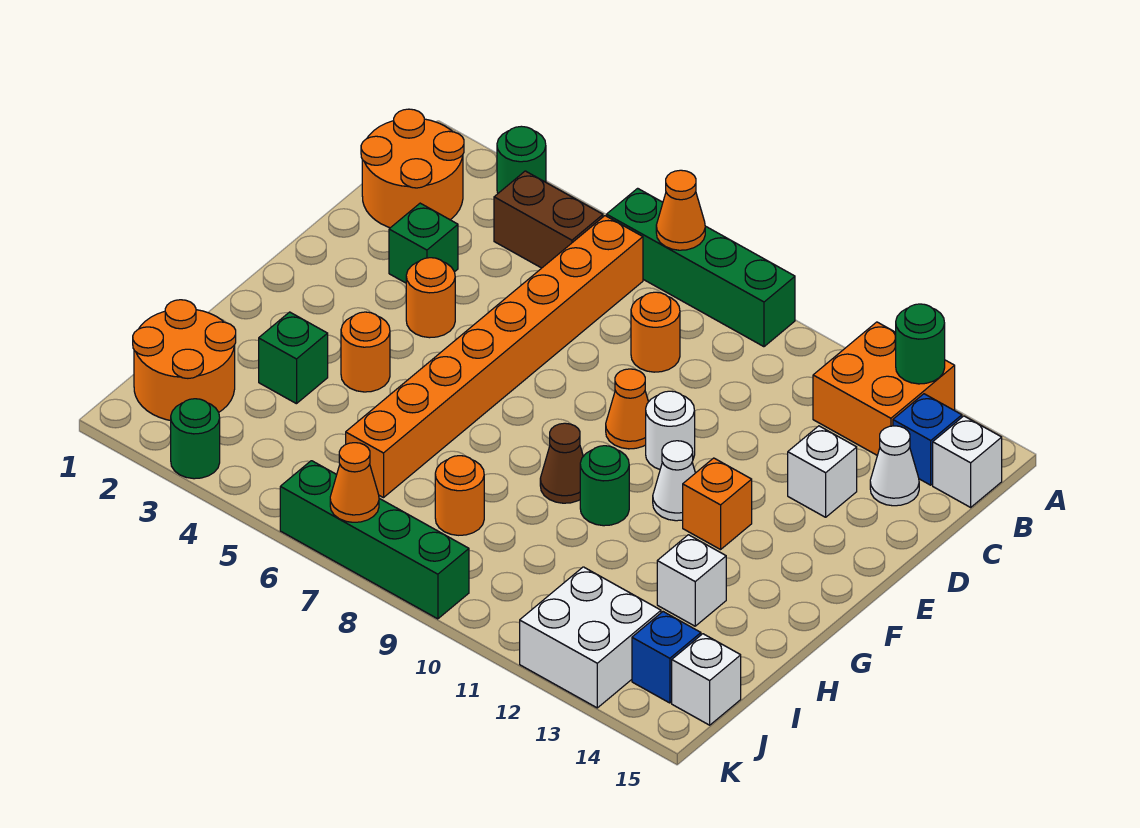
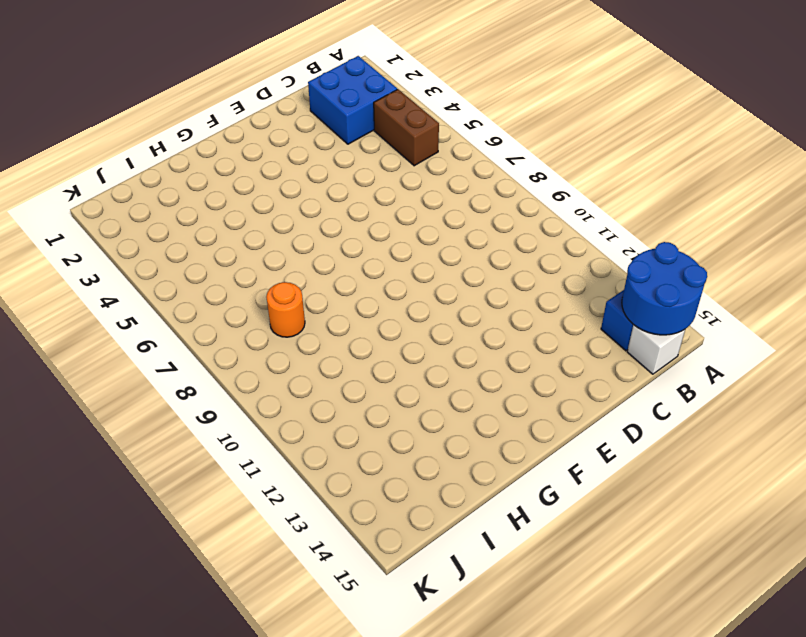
blue round brick A14:B15 level 2 -> none
blue brick B2:C3 level 1 -> orange round brick B1:C2 level 1
none -> green round brick A3 level 1
none -> green brick A6:A9 level 1
none -> orange brick A12:B13 level 1
none -> orange brick B6:I6 level 1

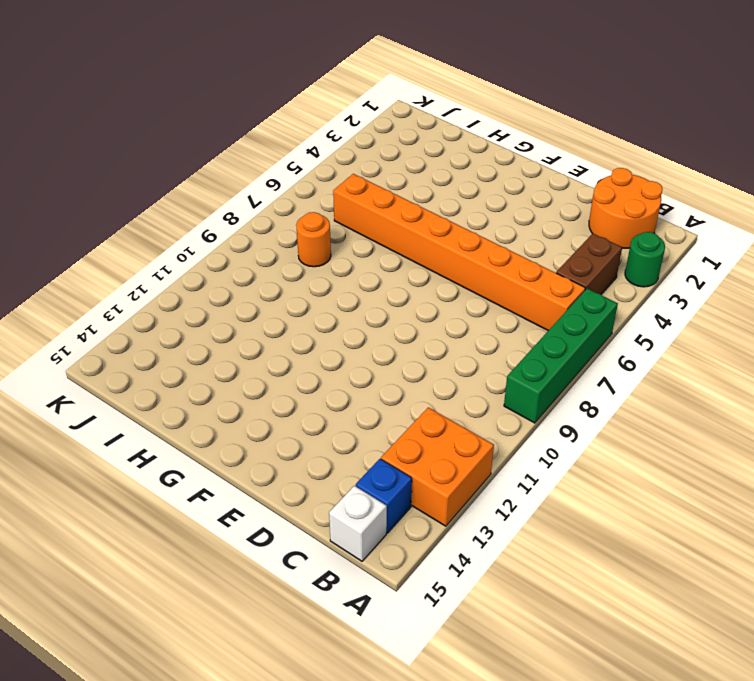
none -> orange round brick C8 level 1
none -> white cone C14 level 1
none -> green brick D3 level 1
none -> white brick D13 level 1

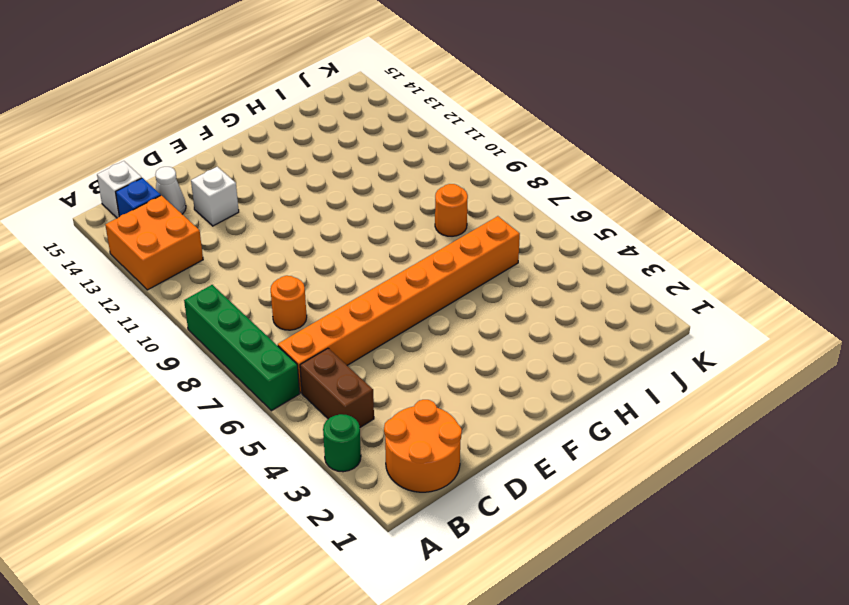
none -> green brick D3 level 1
none -> orange round brick E4 level 1
none -> orange cone E9 level 1
none -> white round brick E10 level 1

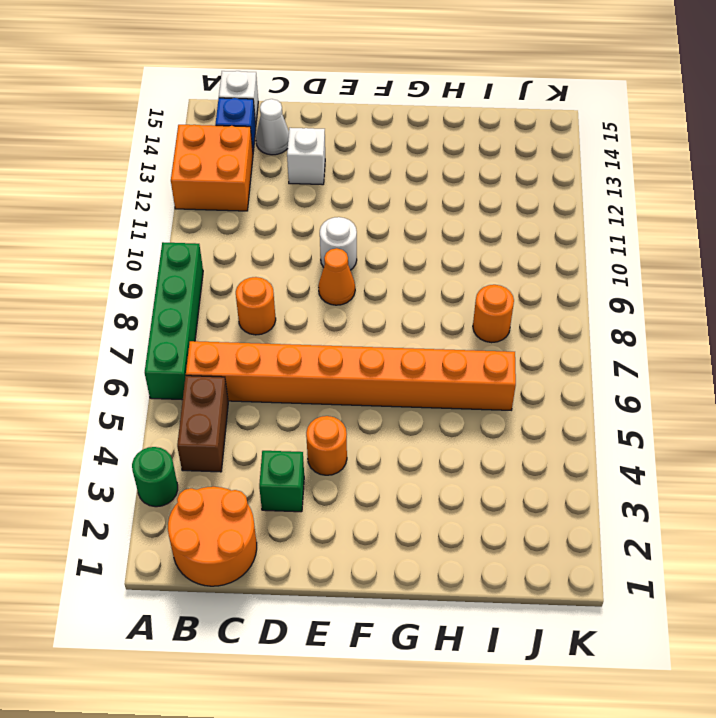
none -> white cone F11 level 1
none -> orange brick F12 level 1
none -> orange round brick G4 level 1
none -> brown cone G9 level 1

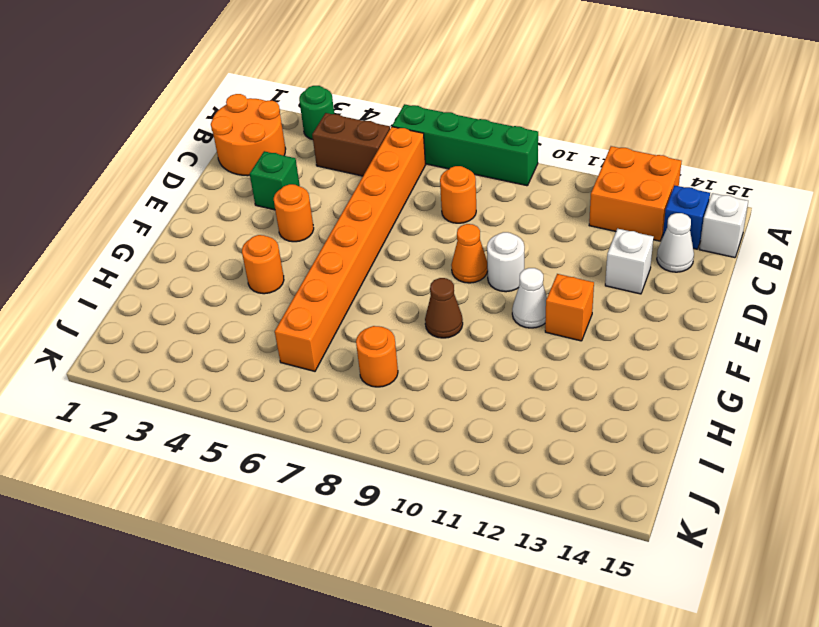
none -> green round brick G10 level 1
none -> green brick H3 level 1
none -> white brick H13 level 1
none -> orange round brick I1:J2 level 1

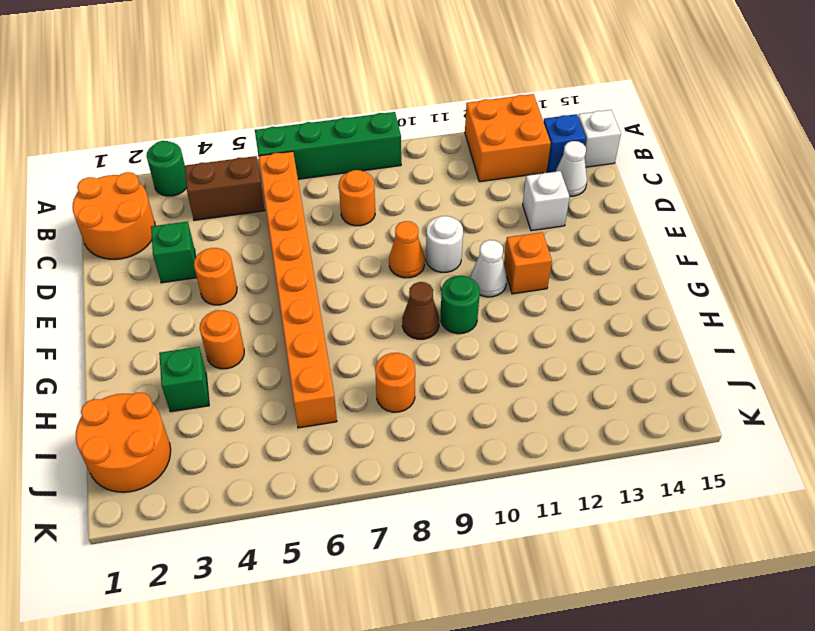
none -> white brick H13 level 1
none -> white brick J12:K13 level 1
none -> blue brick J14 level 1
none -> white brick J15 level 1

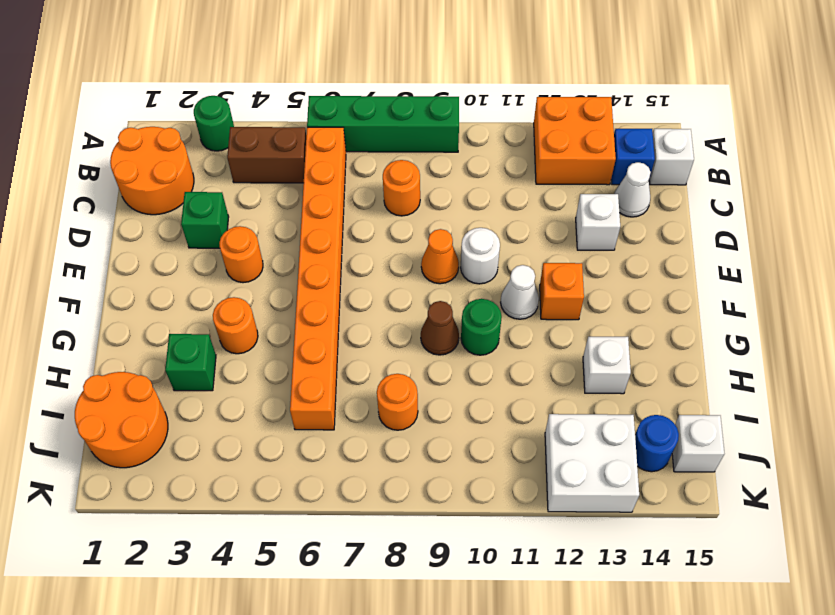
blue round brick J14 level 1 -> blue brick J14 level 1
none -> green round brick K3 level 1
none -> green brick K6:K9 level 1
none -> orange cone A7 level 2
none -> green round brick A13 level 2

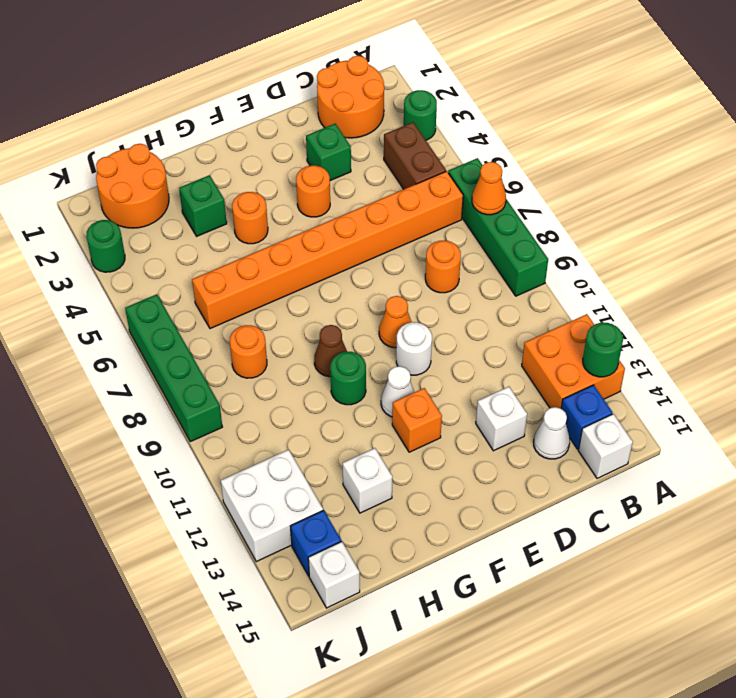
none -> orange cone K7 level 2

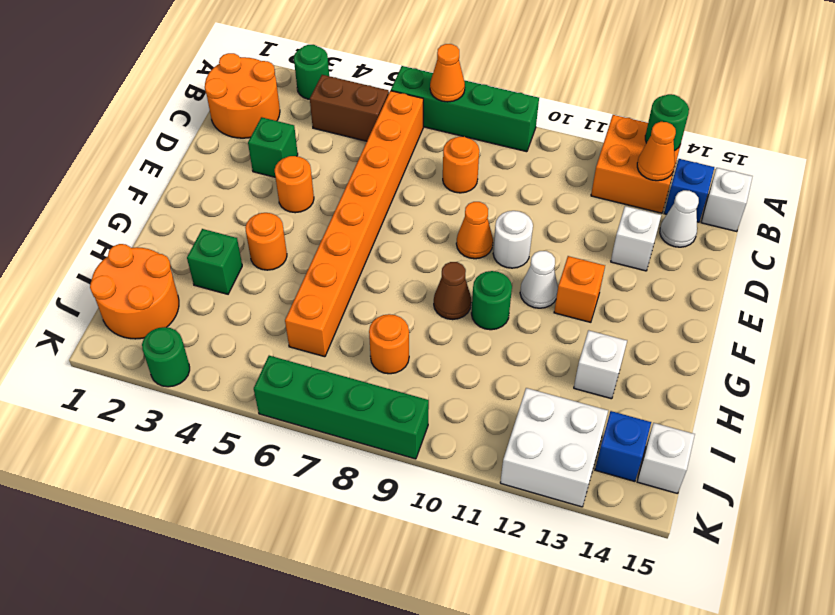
orange cone B13 level 2 -> orange cone K7 level 2

